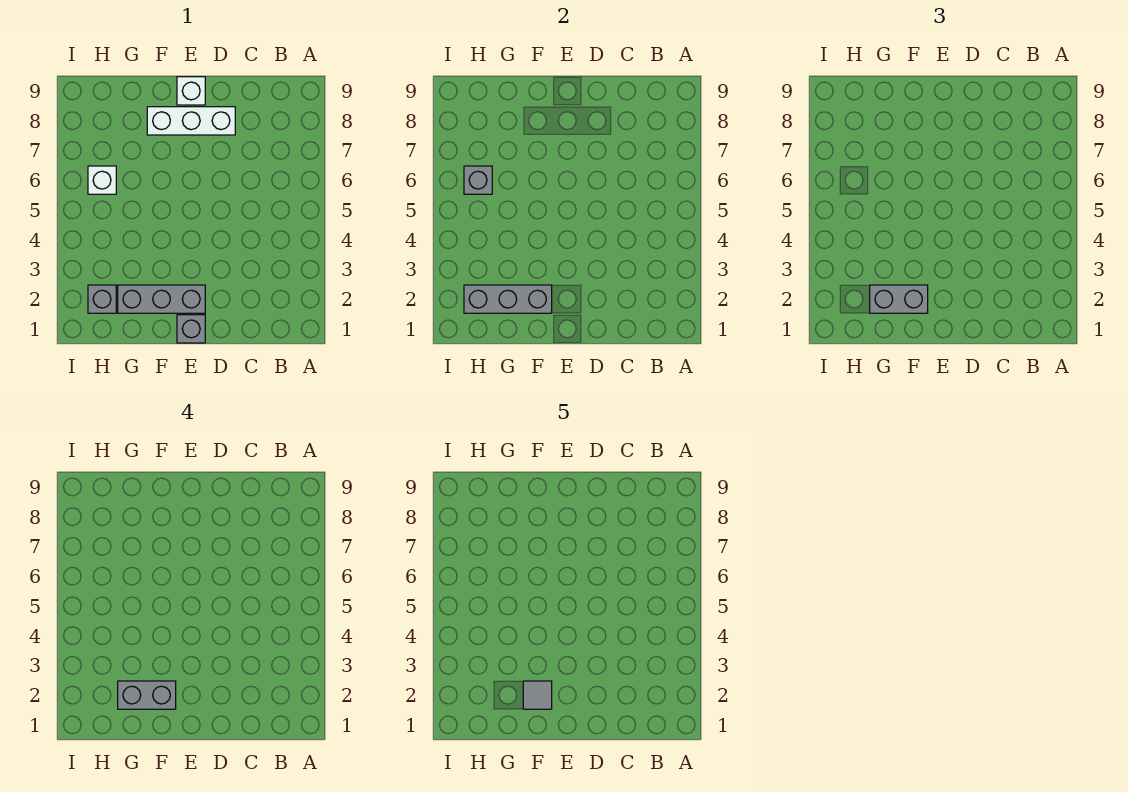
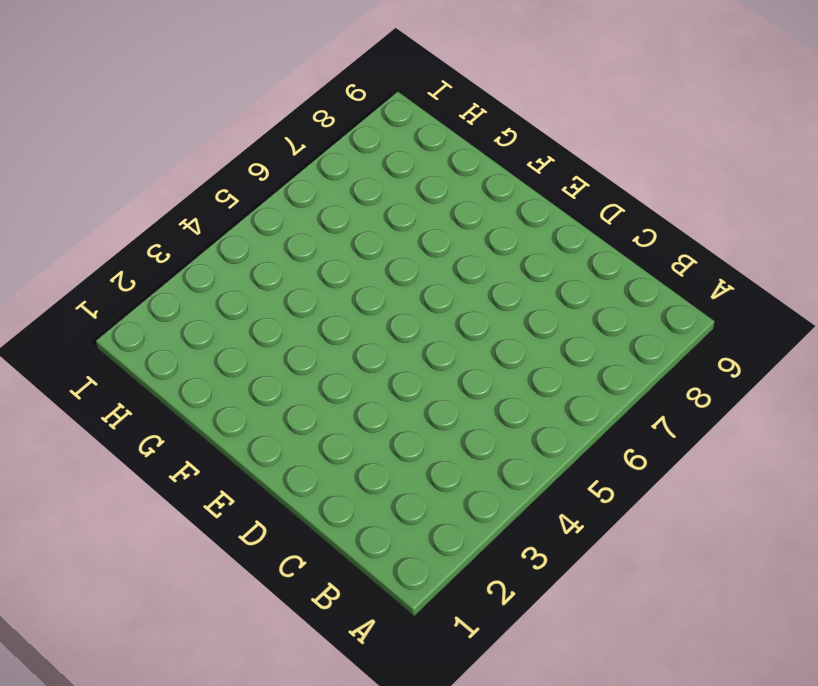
none -> white brick D8:F8 level 1
none -> grey brick E1 level 1

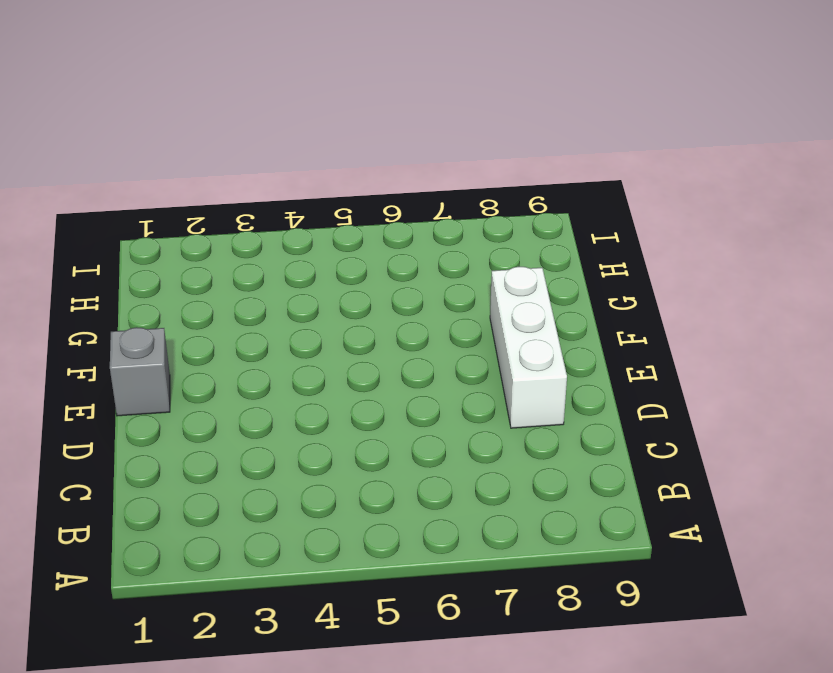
none -> grey brick E2:G2 level 1
none -> white brick E9 level 1

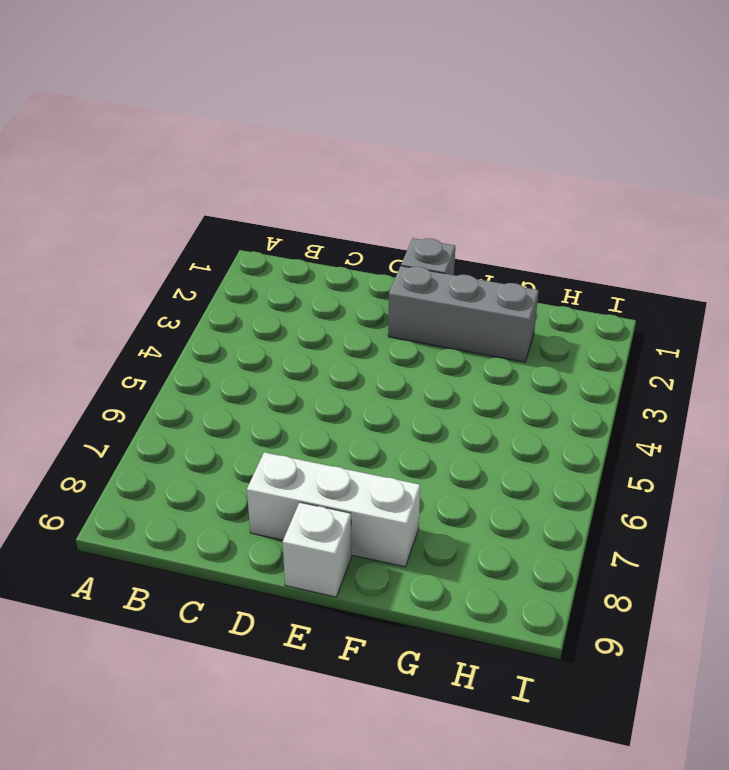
none -> grey brick H2 level 1
none -> white brick H6 level 1

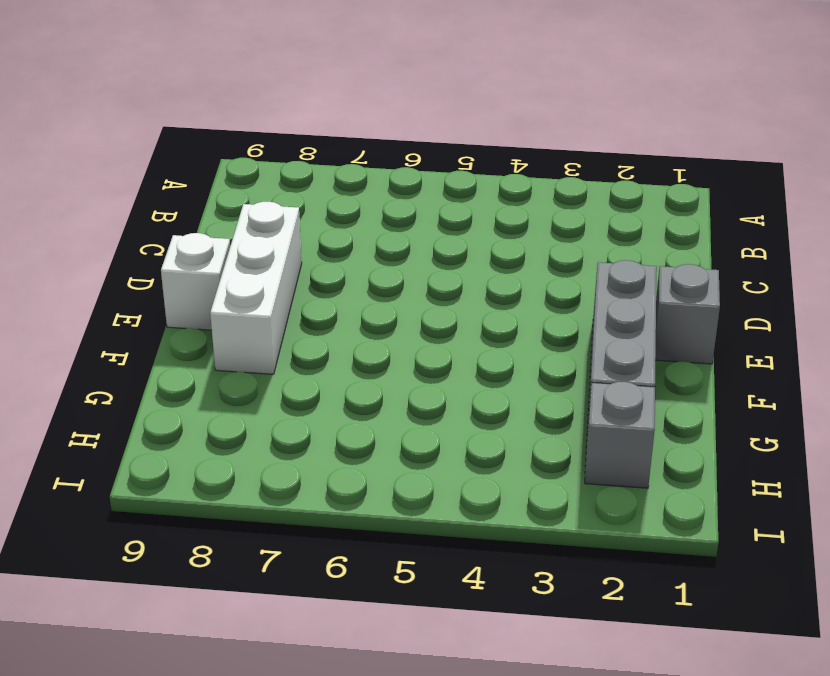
none -> white brick H6 level 1
none -> grey brick F2:H2 level 2

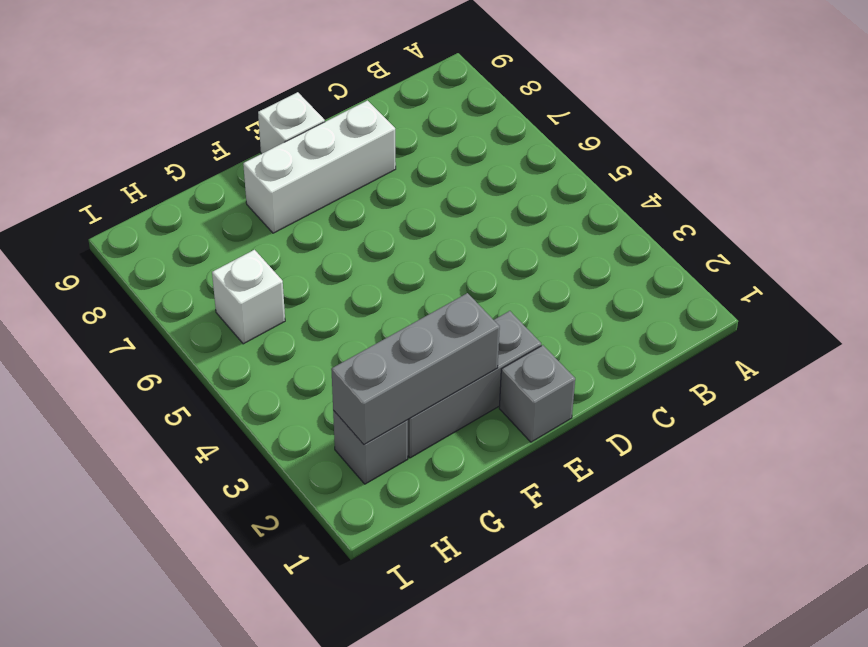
none -> grey brick H6 level 2
none -> grey brick F2:G2 level 3

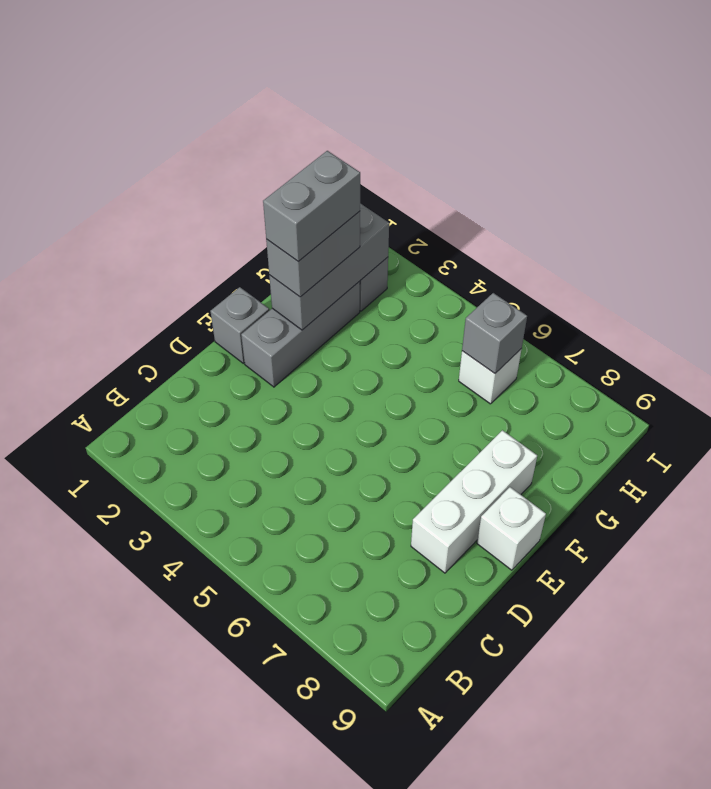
none -> grey tile F2 level 5

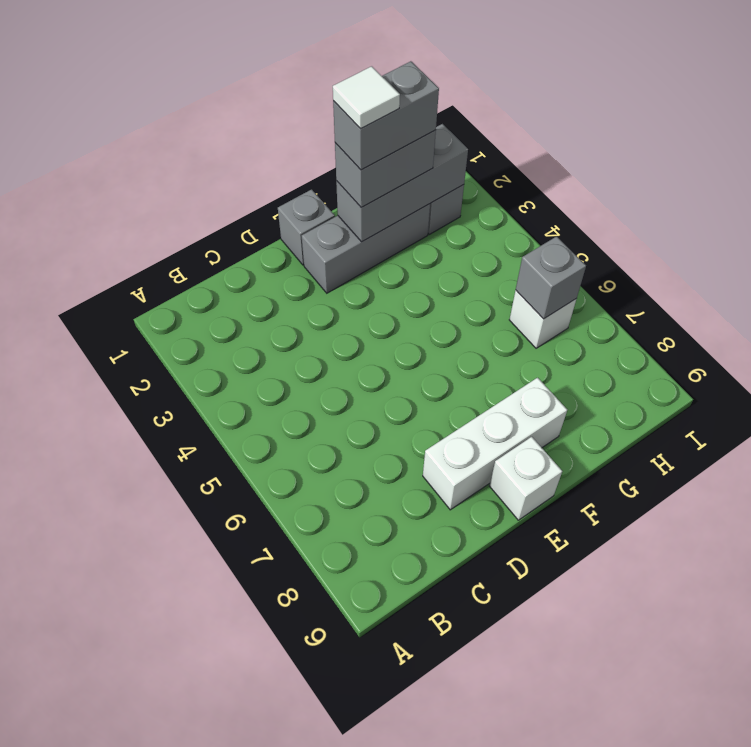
white tile F2 level 5 -> grey tile F2 level 5

